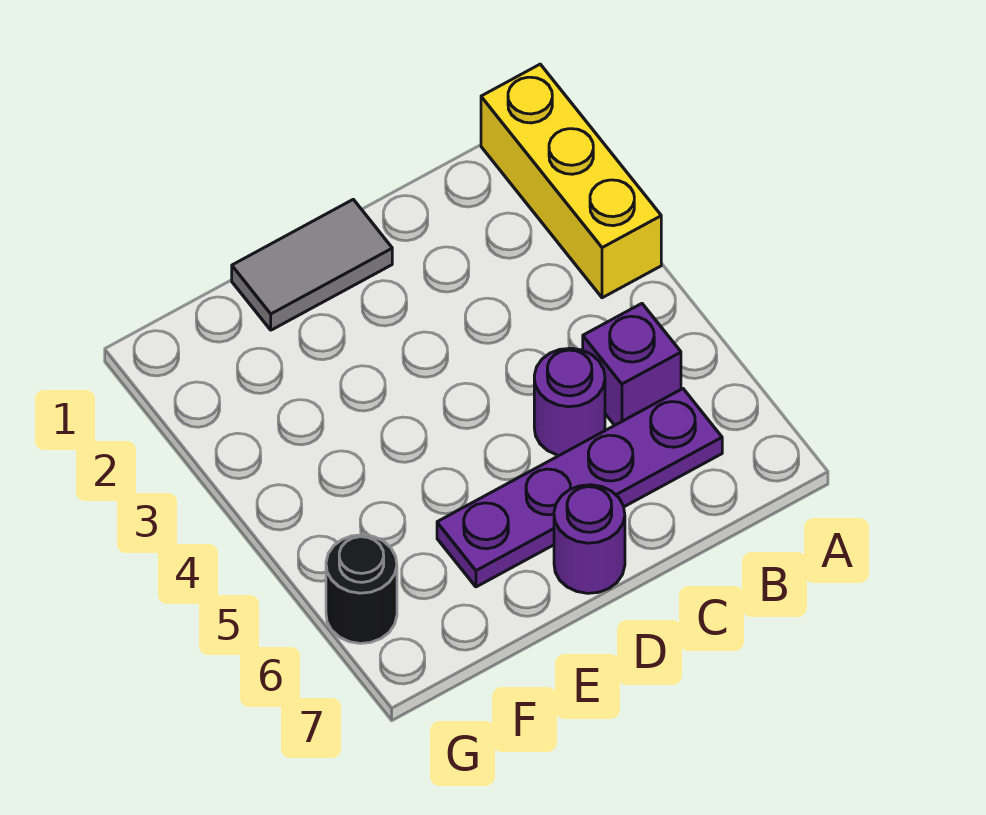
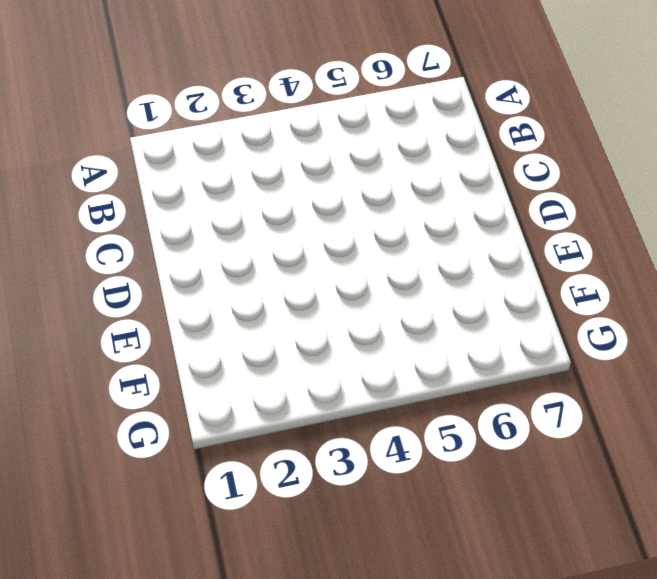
none -> yellow brick A1:A3 level 1
none -> purple brick B5 level 1

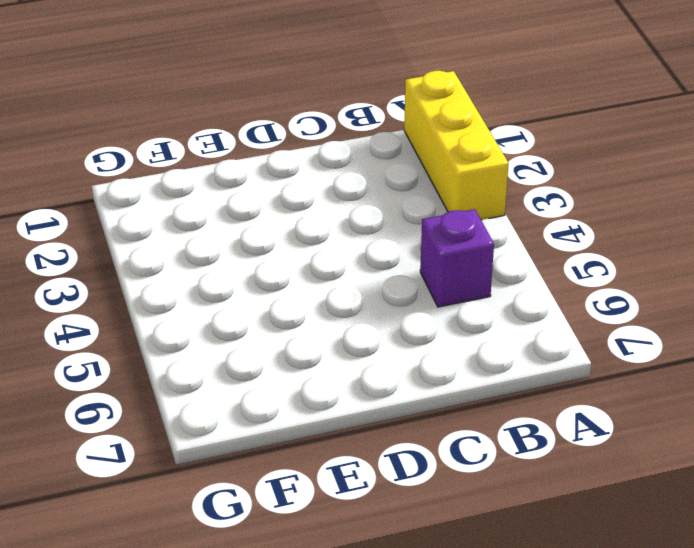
none -> purple plate B6:E6 level 1
none -> purple round brick C5 level 1

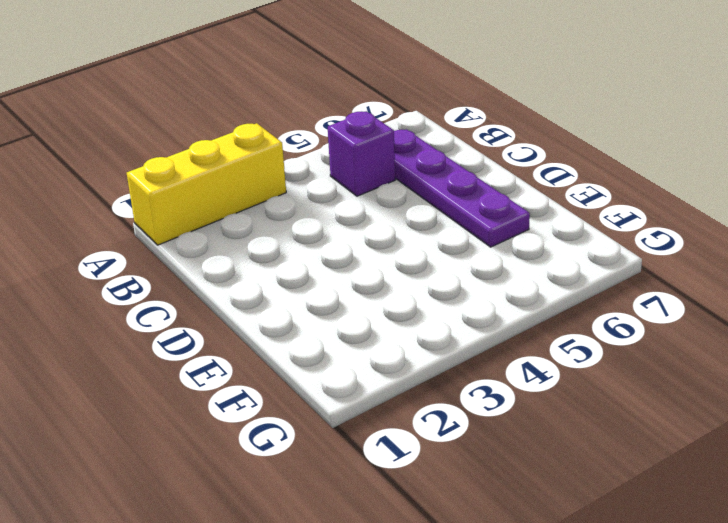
none -> purple round brick C5 level 1
none -> grey tile D1:E1 level 1

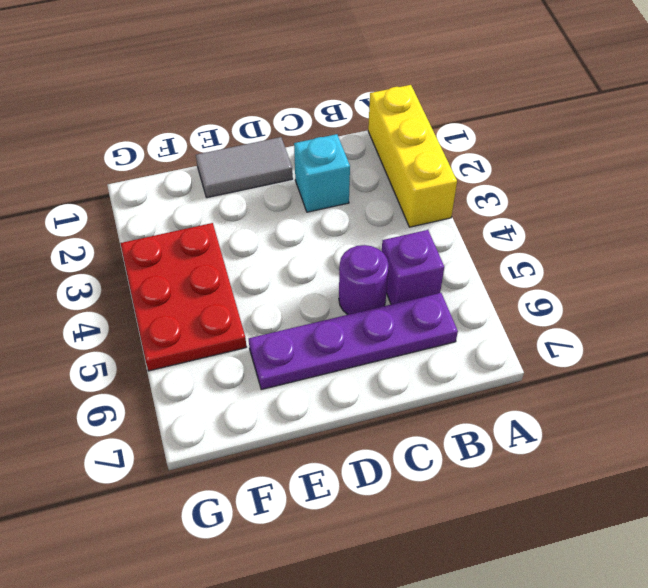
cyan brick C2 level 1 -> none
red plate F3:G5 level 1 -> none
none -> purple round brick D7 level 1
none -> black round brick G6 level 1

